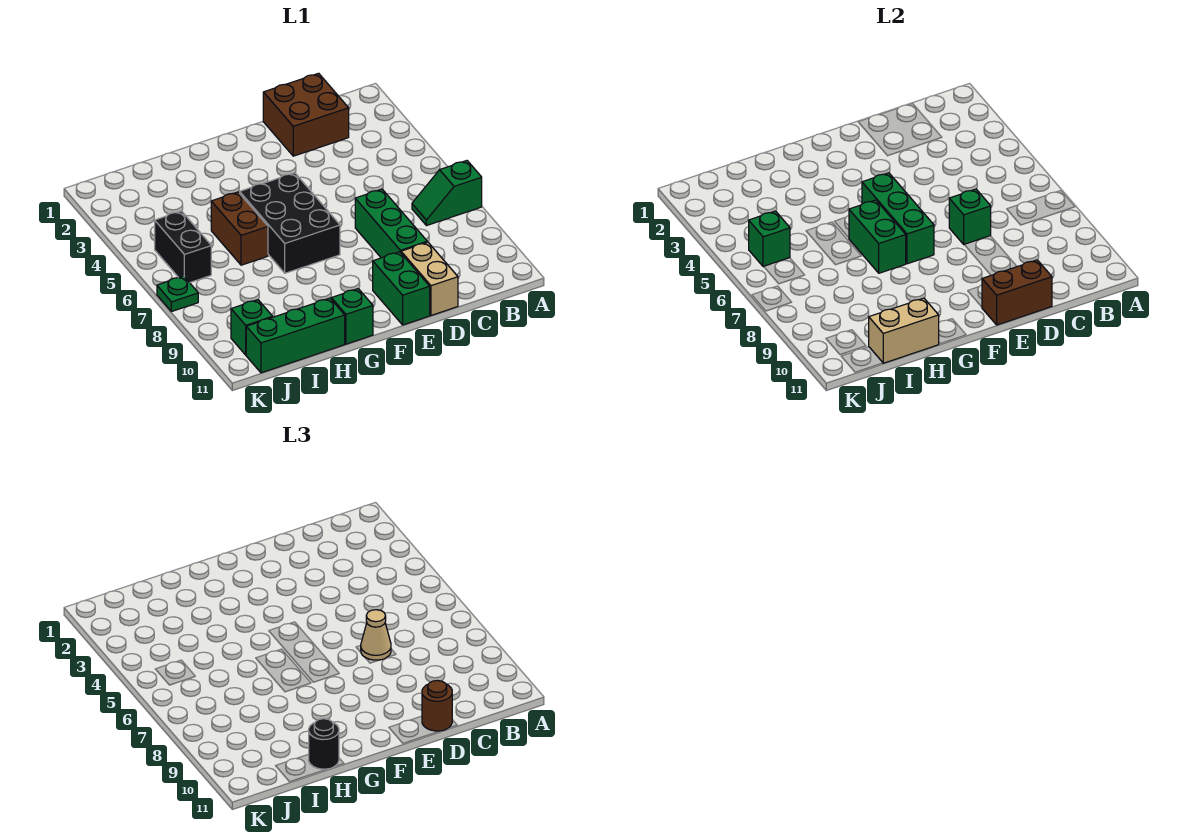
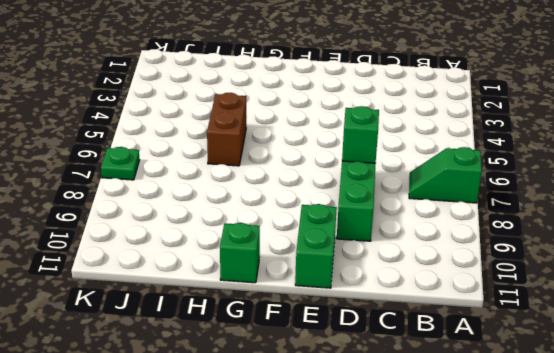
none -> brown brick C1:D2 level 1
none -> tan brick D10:D11 level 1
none -> black brick F5:G7 level 1

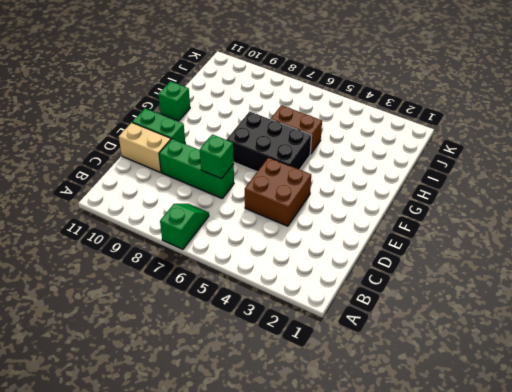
brown brick D4:E5 level 1 -> brown brick C1:D2 level 1
none -> green brick H11:J11 level 1
none -> black brick J5:J6 level 1
none -> green brick J10 level 1

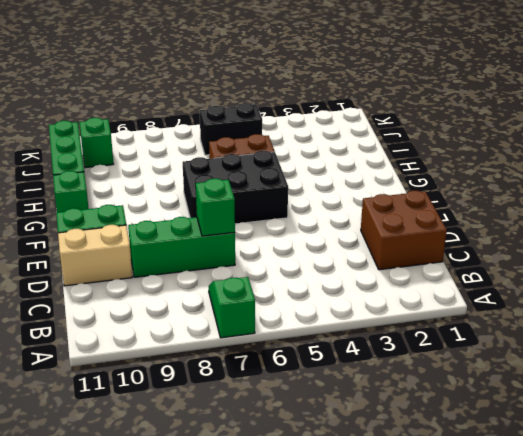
none -> green plate K7 level 1
none -> brown brick D11:E11 level 2
none -> green brick F5:F7 level 2

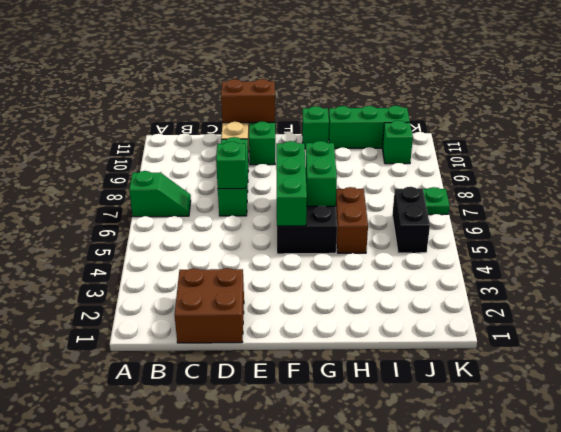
none -> tan brick H11:I11 level 2
none -> green brick J5 level 2
none -> tan cone D7 level 3

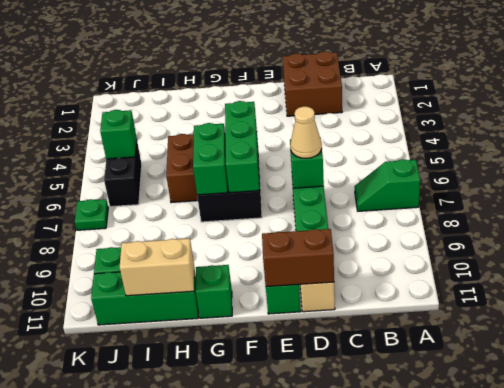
none -> brown round brick D11 level 3
none -> black round brick H11 level 3

